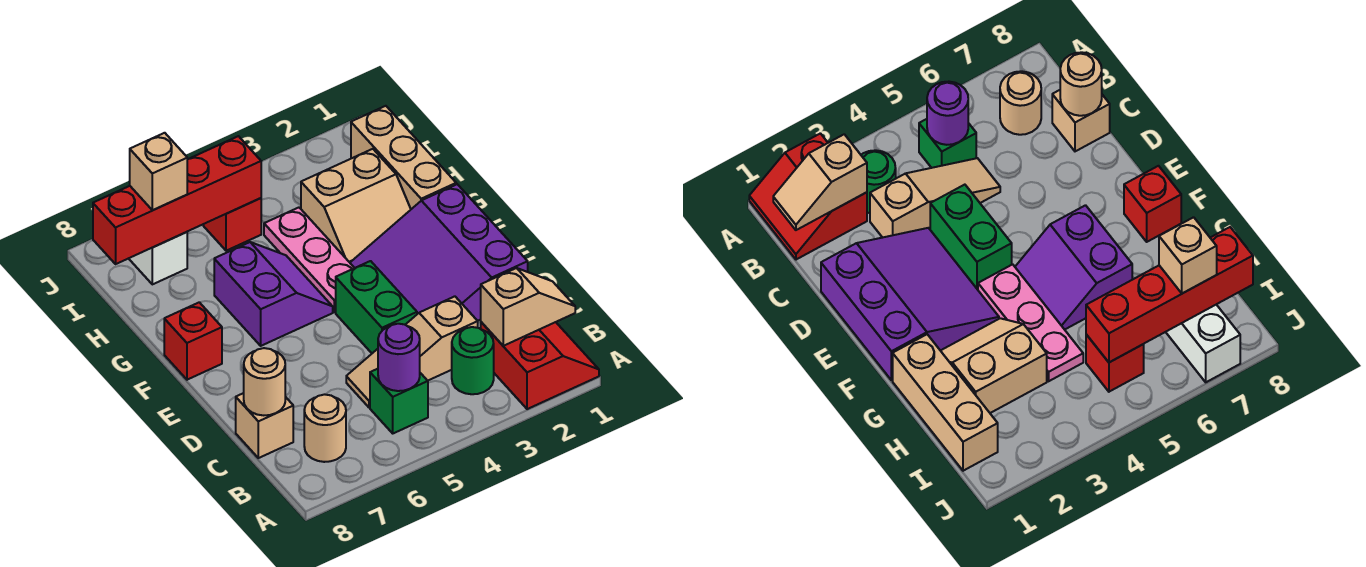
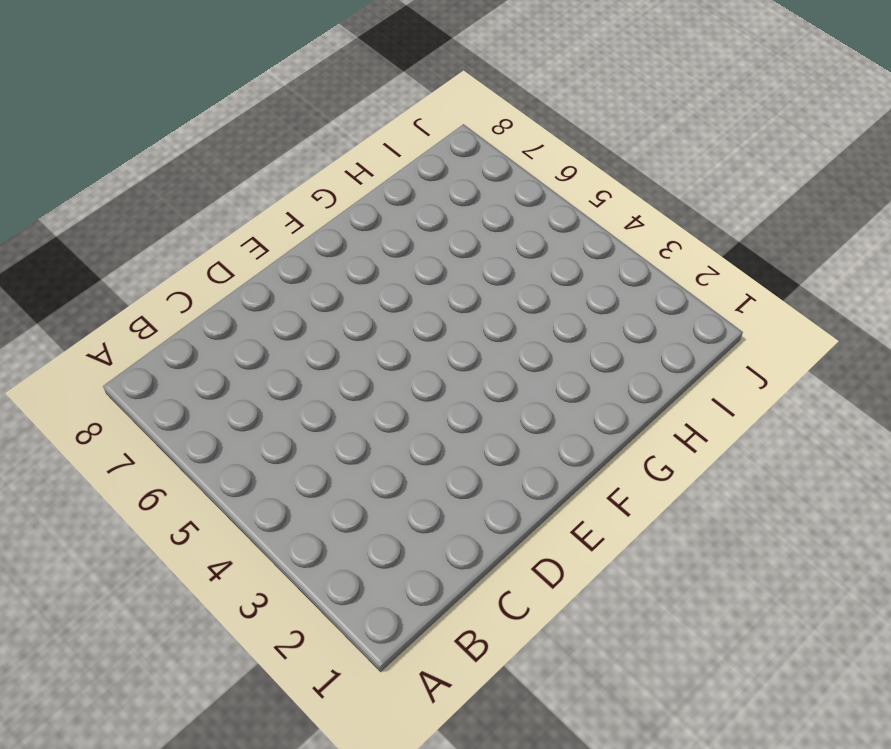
none -> red slope A1:B2 level 1 top 2
none -> green round brick B3 level 1
none -> green brick B5 level 1

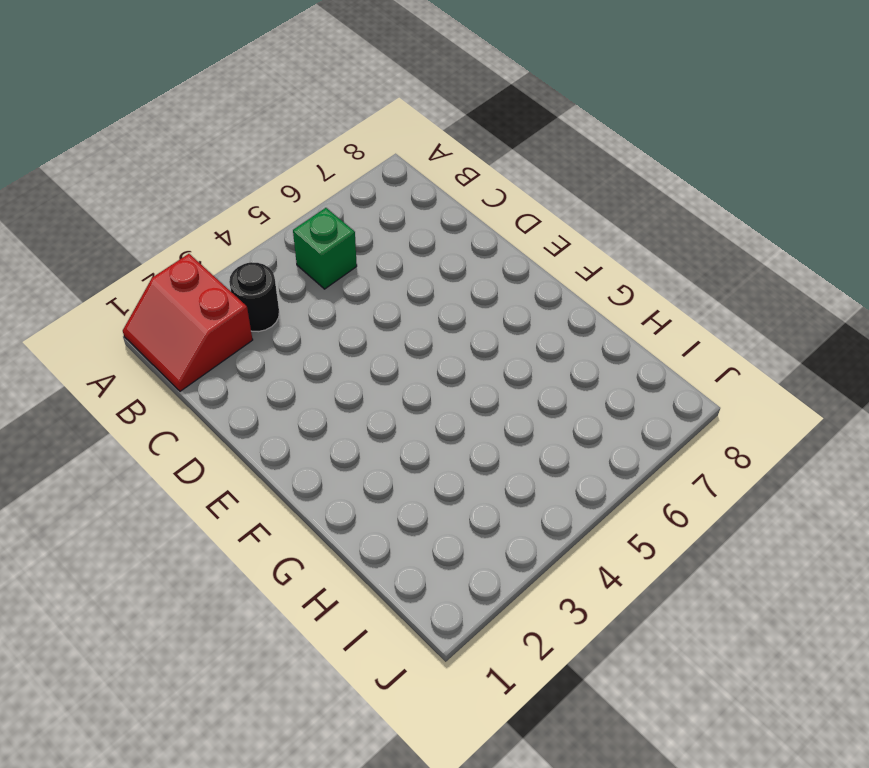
black round brick B3 level 1 -> green round brick B3 level 1
none -> tan round brick B7 level 1
none -> tan slope C3:C5 level 1 top 3
none -> tan brick C8 level 1

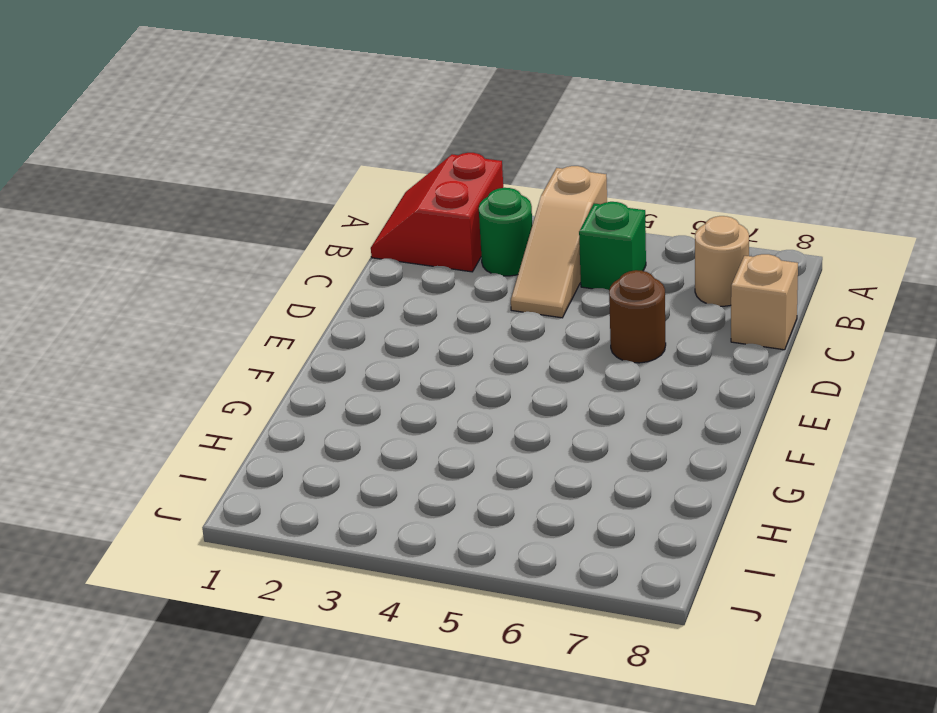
tan slope A4:C4 level 1 top A -> tan slope C3:C5 level 1 top 3
brown round brick D6 level 1 -> none
none -> purple slope D1:F3 level 1 top 1
none -> green brick D4:E4 level 1
none -> pink plate F4:H4 level 1

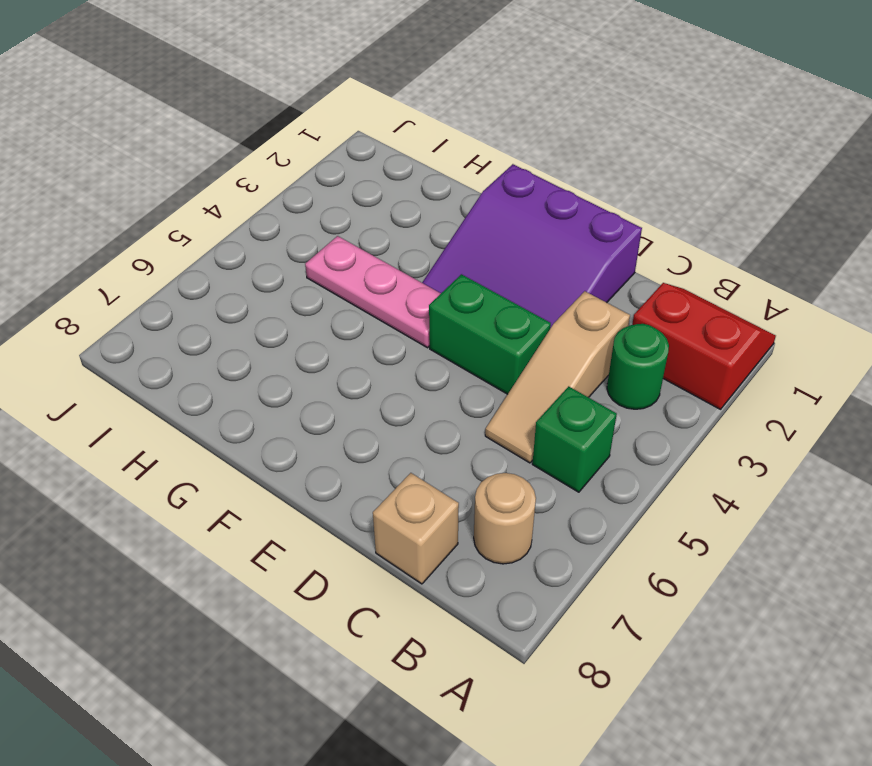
none -> purple slope F5:G6 level 1 top 6
none -> red brick F8 level 1
none -> tan brick G1:I1 level 1

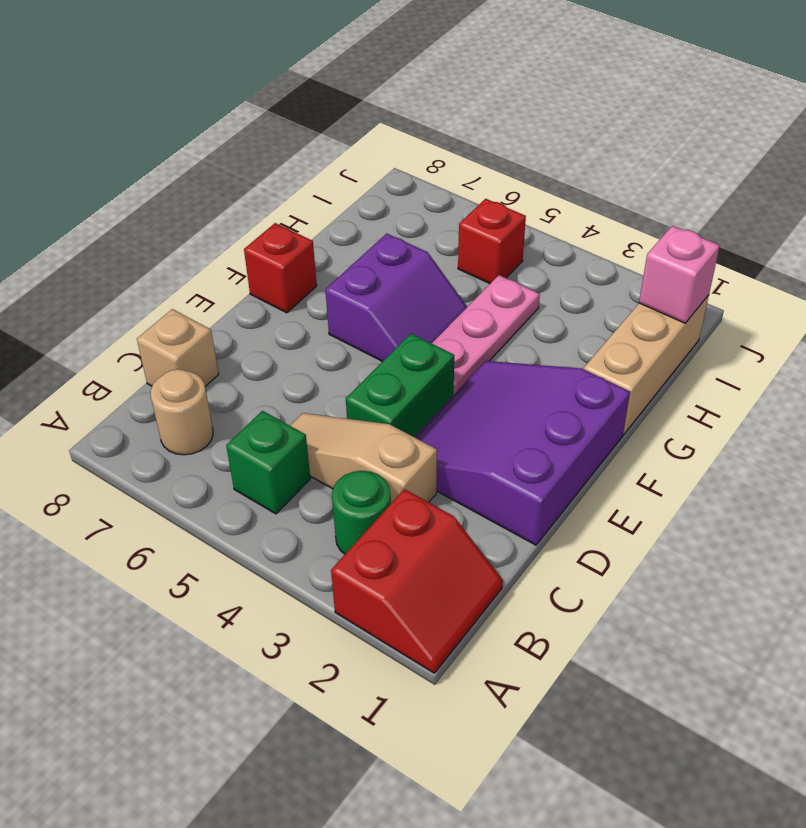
pink brick I1 level 2 -> none
none -> tan slope G2:H3 level 1 top H
none -> white brick I7:J7 level 1
none -> tan slope B1:B2 level 2 top 2

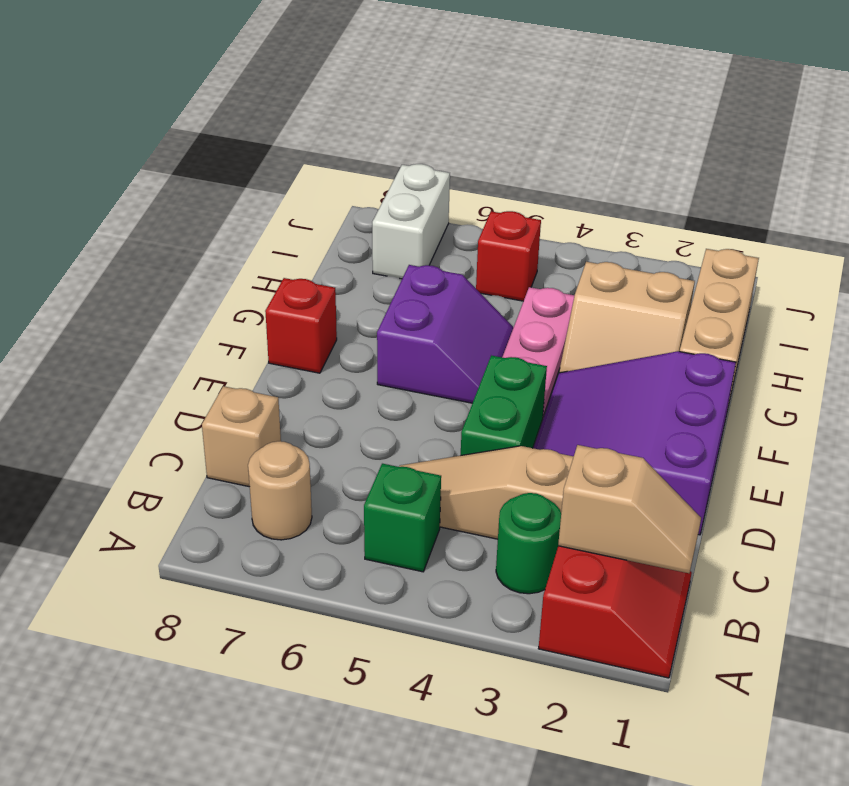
none -> purple round brick B5 level 2
none -> tan round brick C8 level 2
none -> red brick I5:I8 level 2

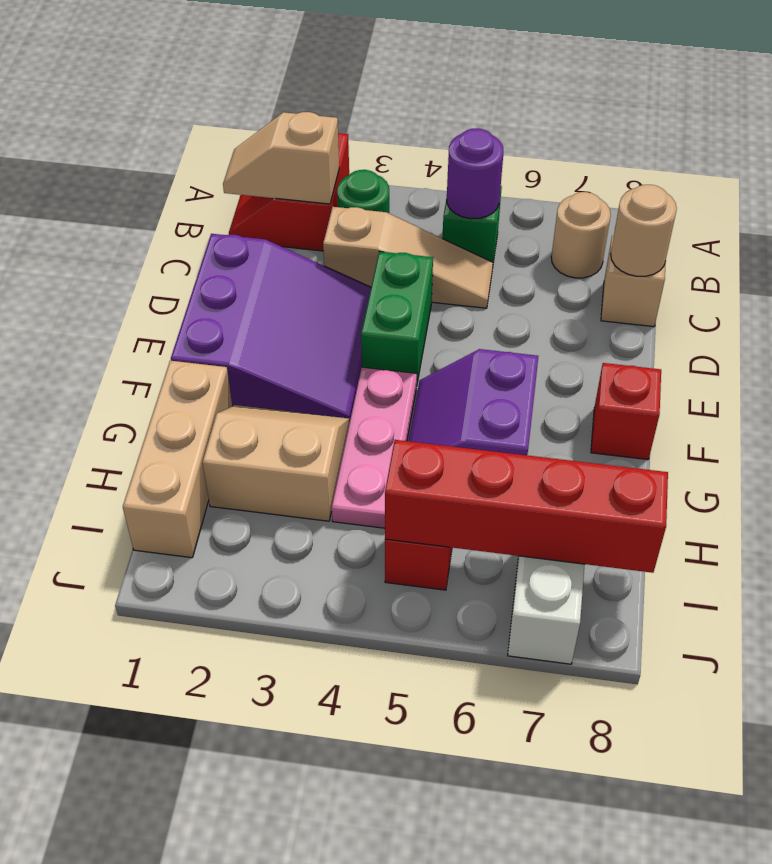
none -> tan brick I7 level 3

